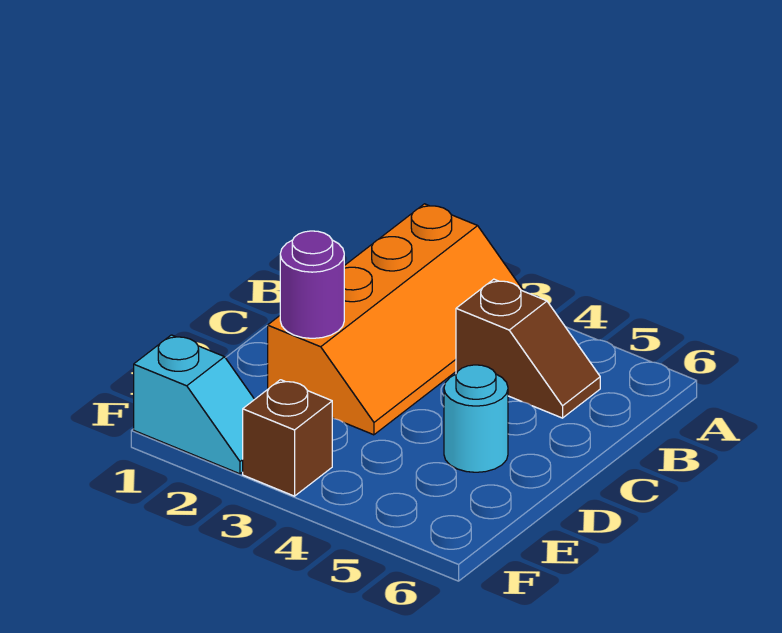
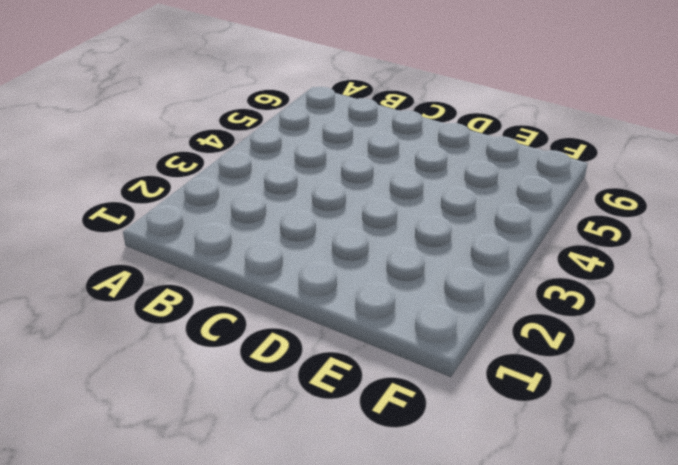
none -> orange slope A2:D3 level 1 top 2
none -> brown slope B4:B5 level 1 top 4

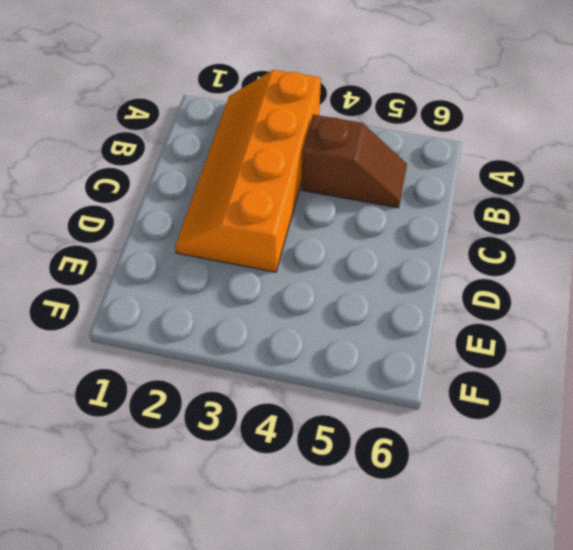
orange slope A2:D3 level 1 top 3 -> orange slope A2:D3 level 1 top 2
none -> cyan round brick D5 level 1
none -> cyan slope F1:F2 level 1 top 1

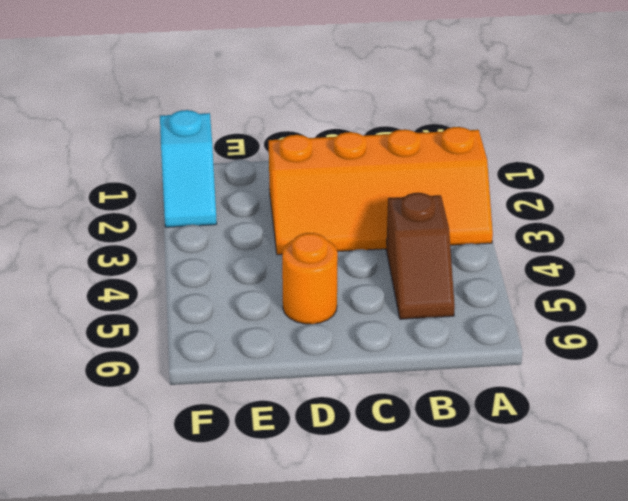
orange round brick D5 level 1 -> cyan round brick D5 level 1
none -> brown brick F3 level 1
none -> purple round brick D2 level 2

